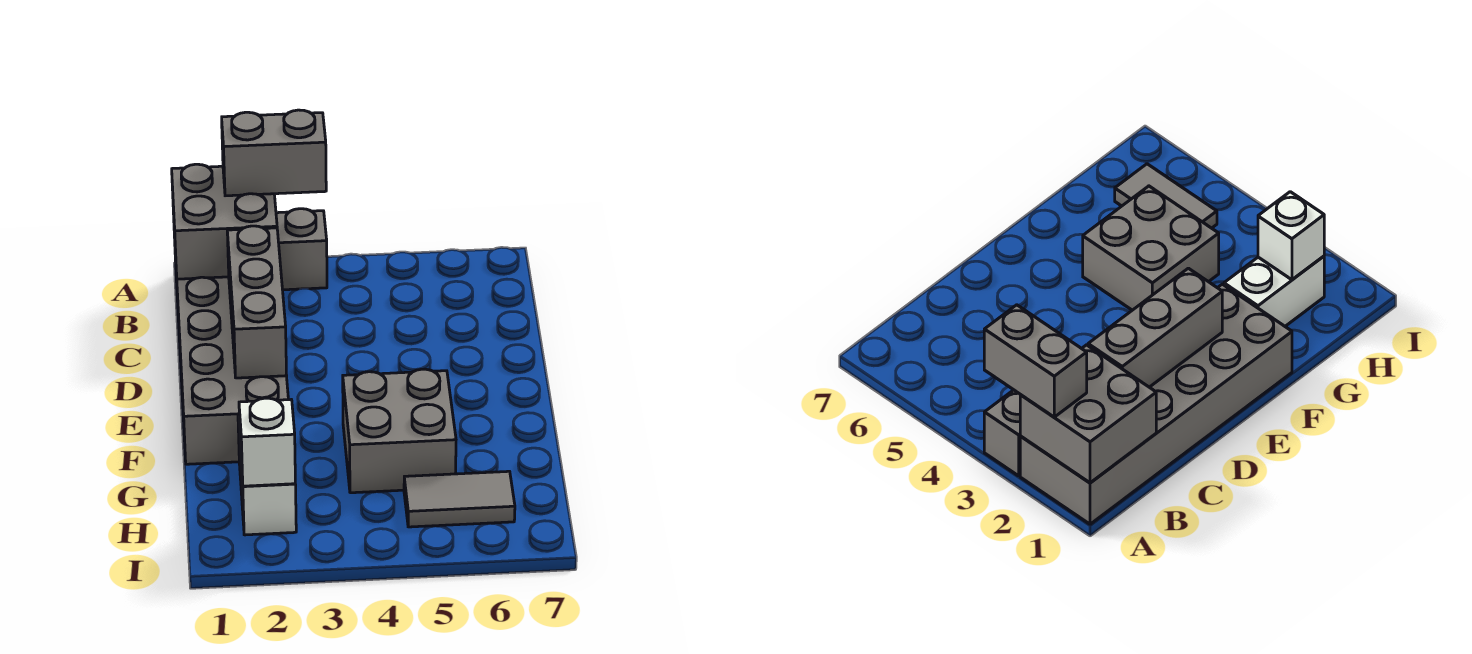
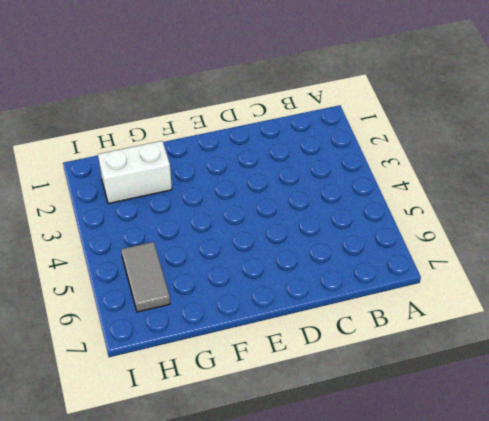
none -> grey brick A1:F2 level 1
none -> grey brick A3 level 1

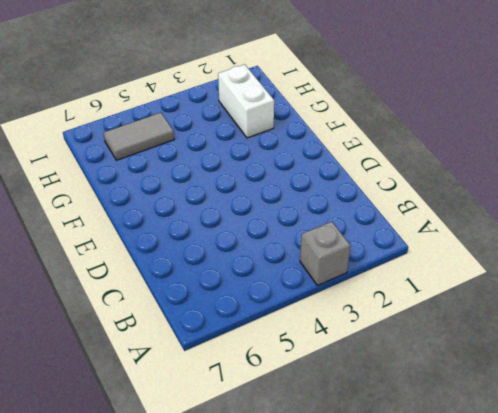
none -> grey brick A1:F2 level 1
none -> grey brick F4:G5 level 1

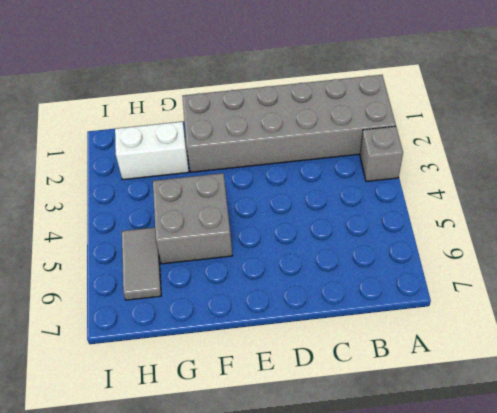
none -> grey brick A1:B2 level 2
none -> grey brick C2:E2 level 2

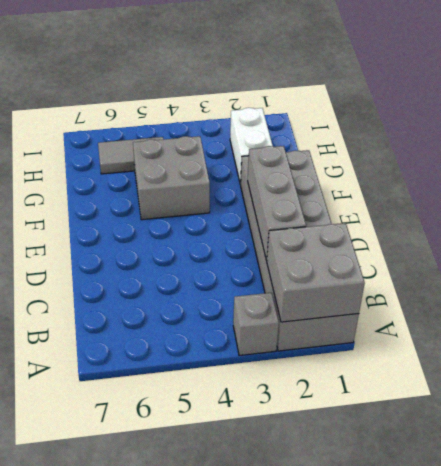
none -> white brick H2 level 2
none -> grey brick A2:A3 level 3

